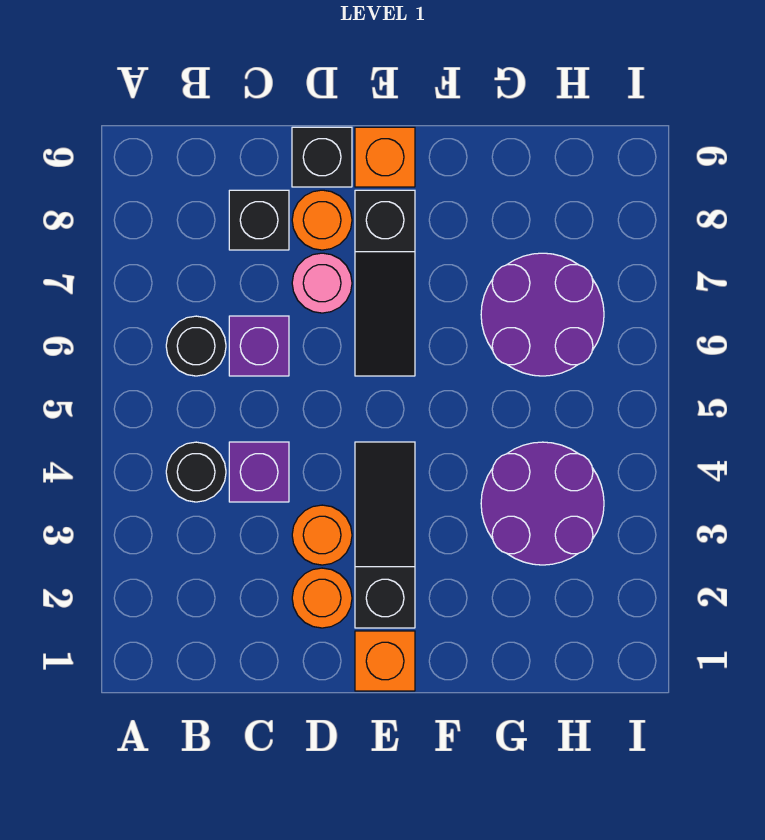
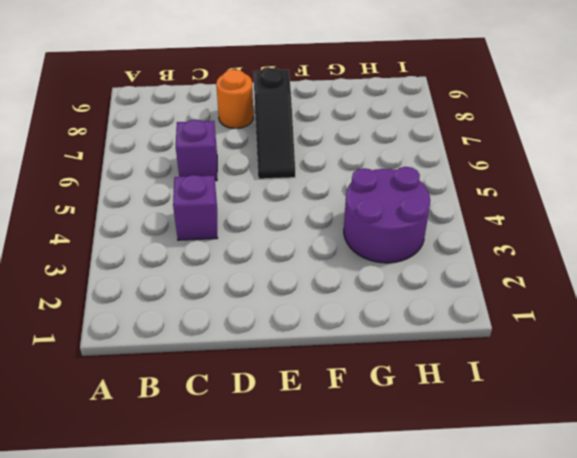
none -> black round brick B4 level 1
none -> black round brick B6 level 1
none -> black brick C8 level 1

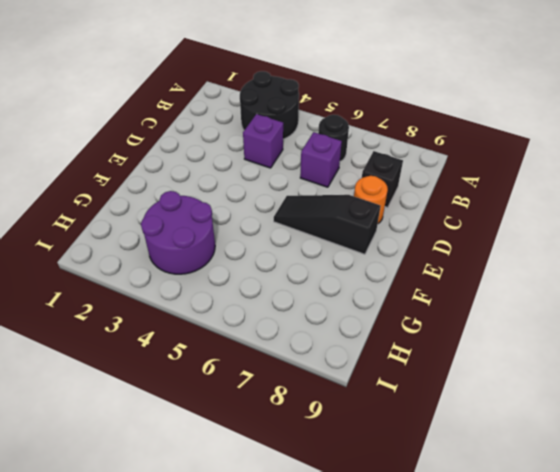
black round brick A3:B4 level 1 -> black round brick B4 level 1
none -> orange round brick D2 level 1
none -> orange round brick D3 level 1
none -> pink round brick D7 level 1

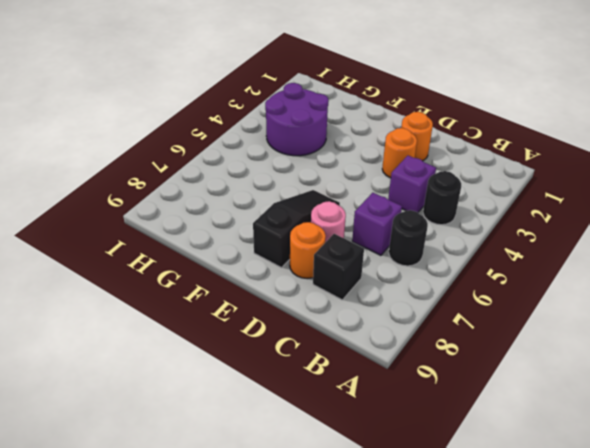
none -> black brick D9 level 1
none -> orange brick E1 level 1
none -> black slope E2:E4 level 1 top 2

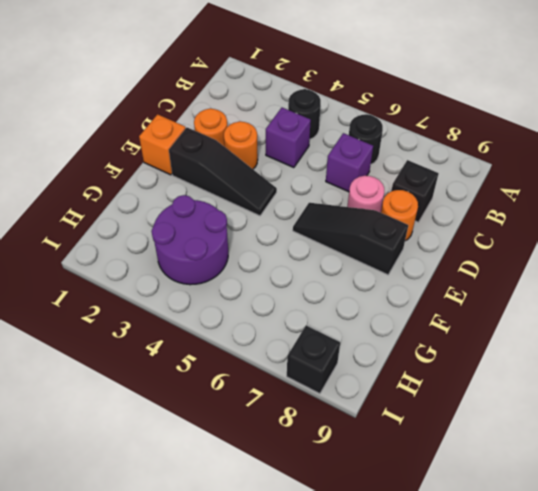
black brick I8 level 1 -> black brick D9 level 1
none -> orange brick E9 level 1
none -> purple round brick G6:H7 level 1

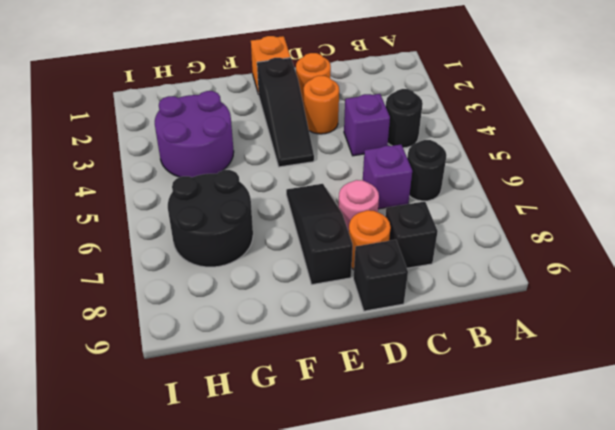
black round brick G6:H7 level 1 -> purple round brick G6:H7 level 1
none -> orange brick E9 level 1

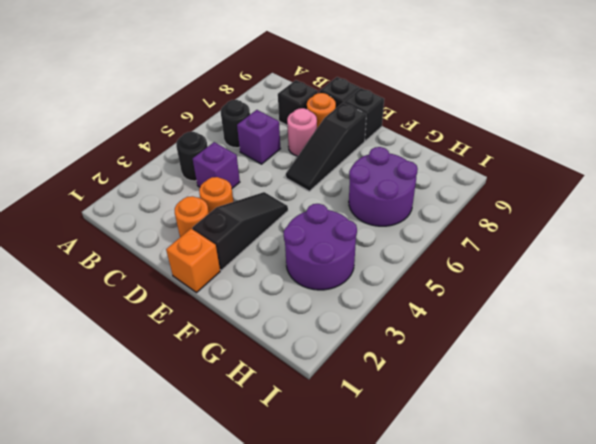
black brick E9 level 1 -> orange brick E9 level 1

